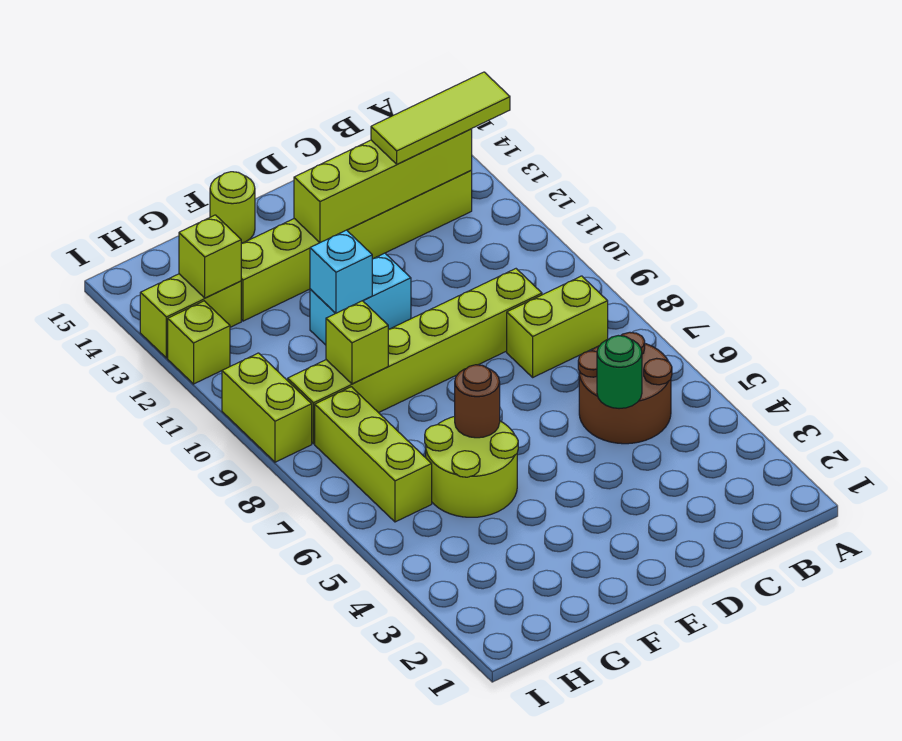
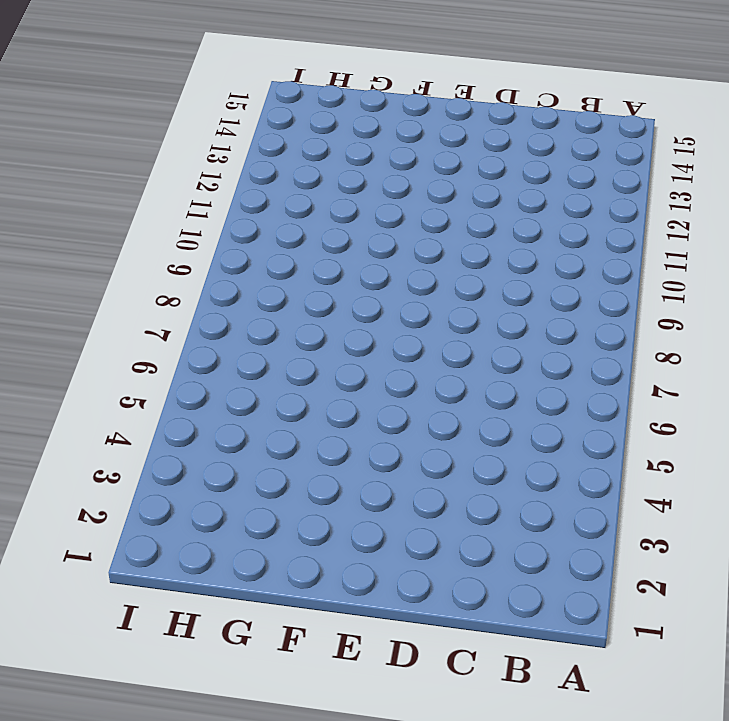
none -> brown round brick B5:C6 level 1
none -> lime brick B8:C8 level 1
none -> lime brick B13:G13 level 1

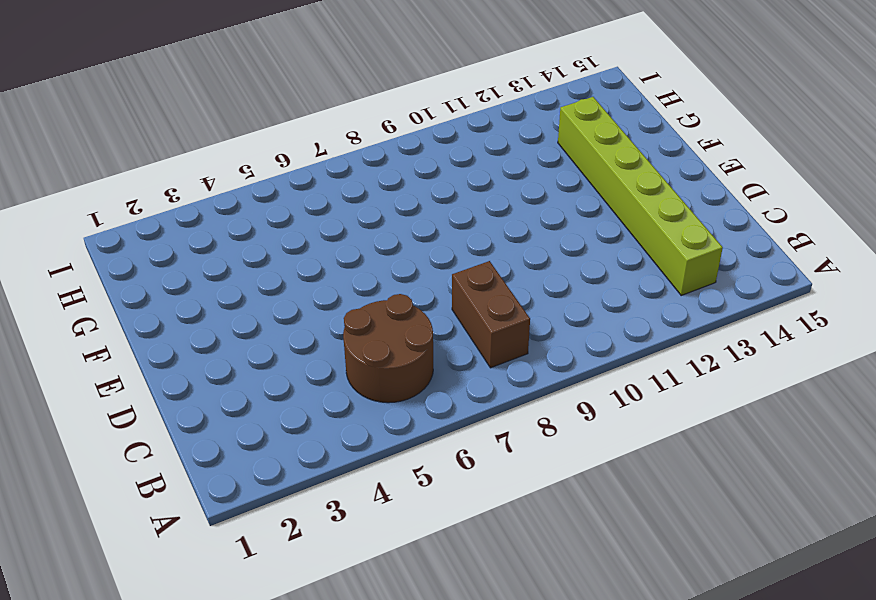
brown brick B8:C8 level 1 -> lime brick B8:C8 level 1
none -> lime brick C9:H9 level 1
none -> cyan brick E11:F11 level 1
none -> lime round brick F5:G6 level 1

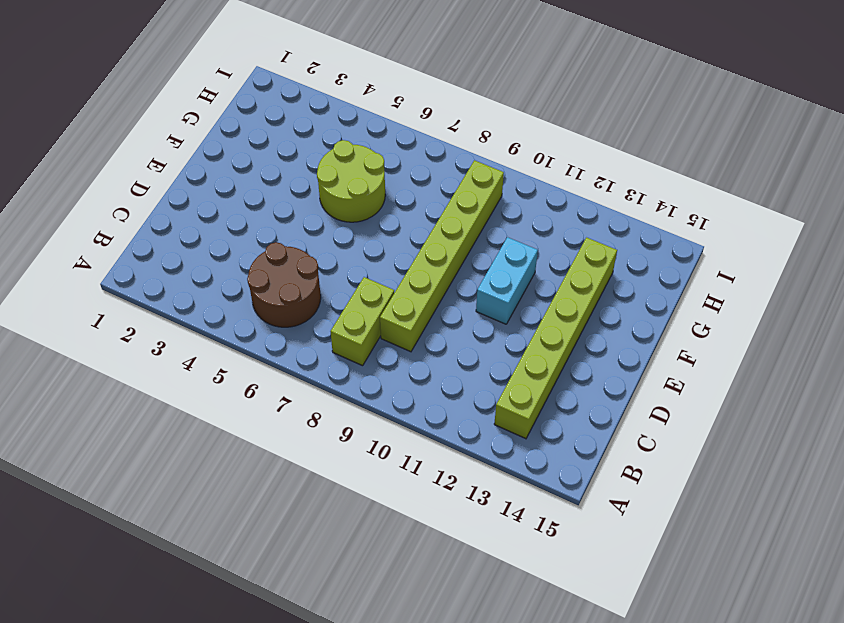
none -> lime round brick F15 level 1
none -> lime brick H6:H8 level 1
none -> lime brick H13:I13 level 1

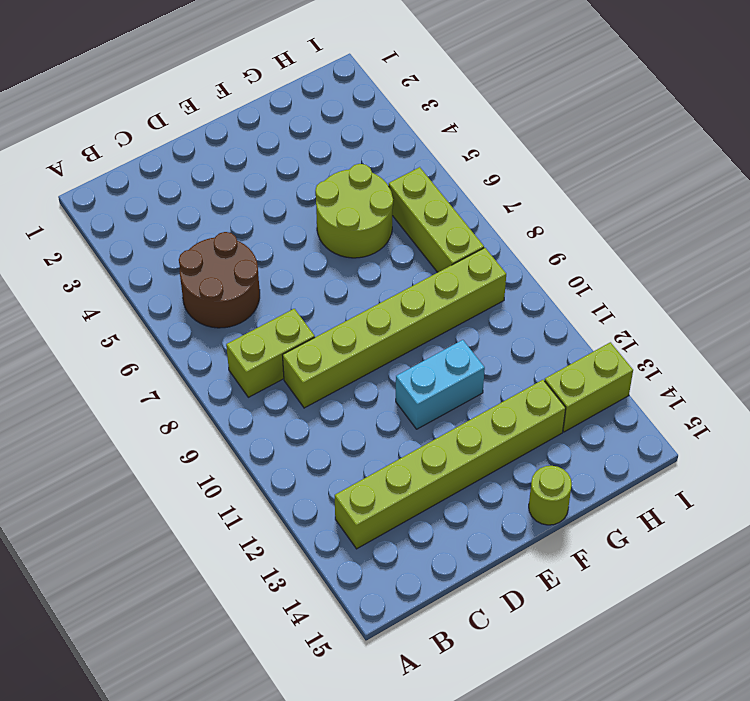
none -> lime brick I9:I10 level 1
none -> lime brick I12 level 1
none -> lime brick B13:E13 level 2

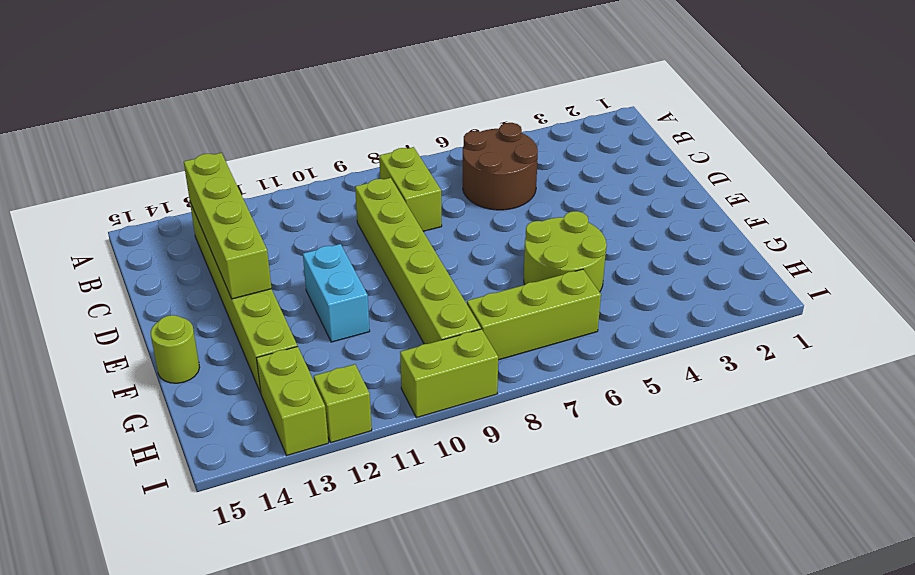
none -> green round brick C5 level 2
none -> brown round brick F6 level 2
none -> cyan brick F11 level 2

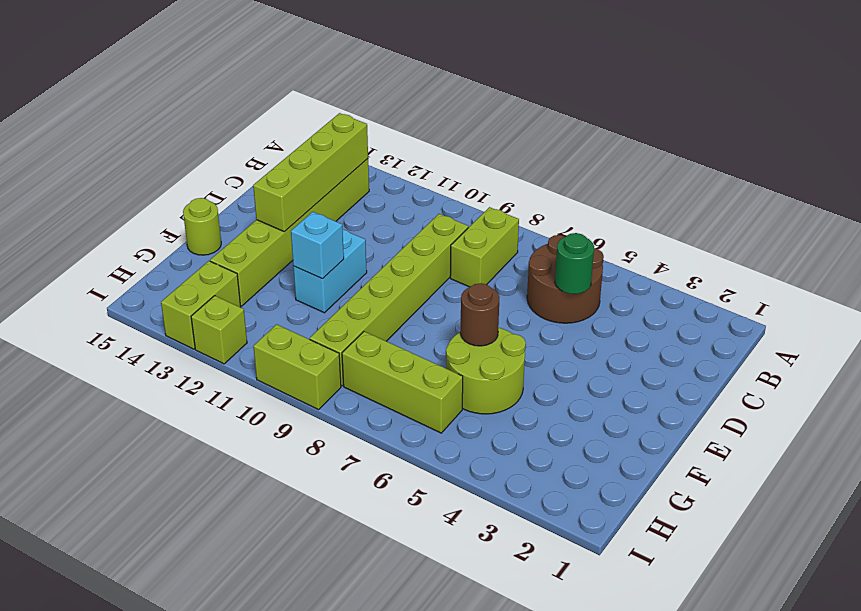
none -> lime brick G9 level 2
none -> lime brick H13 level 2
none -> lime tile A13:C13 level 3

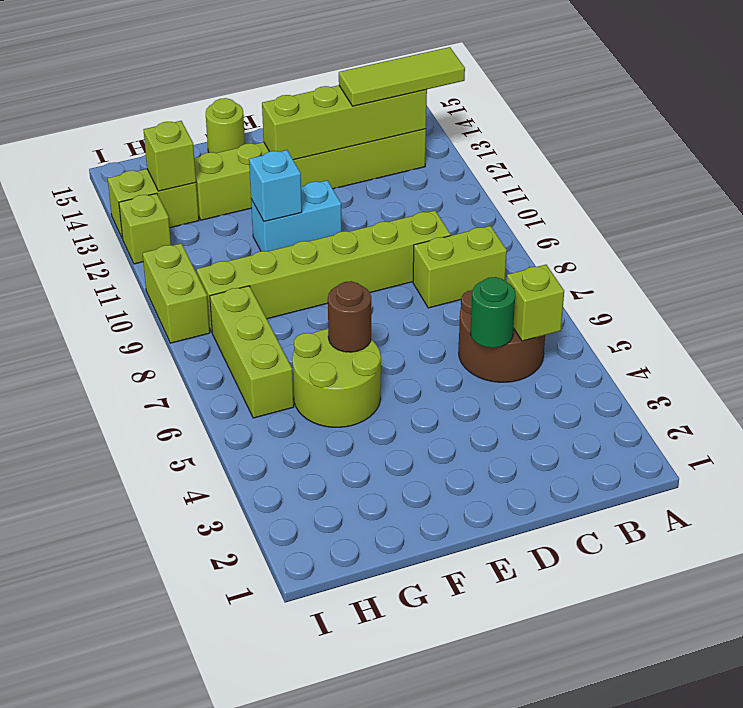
lime brick B5 level 2 -> lime brick G9 level 2

